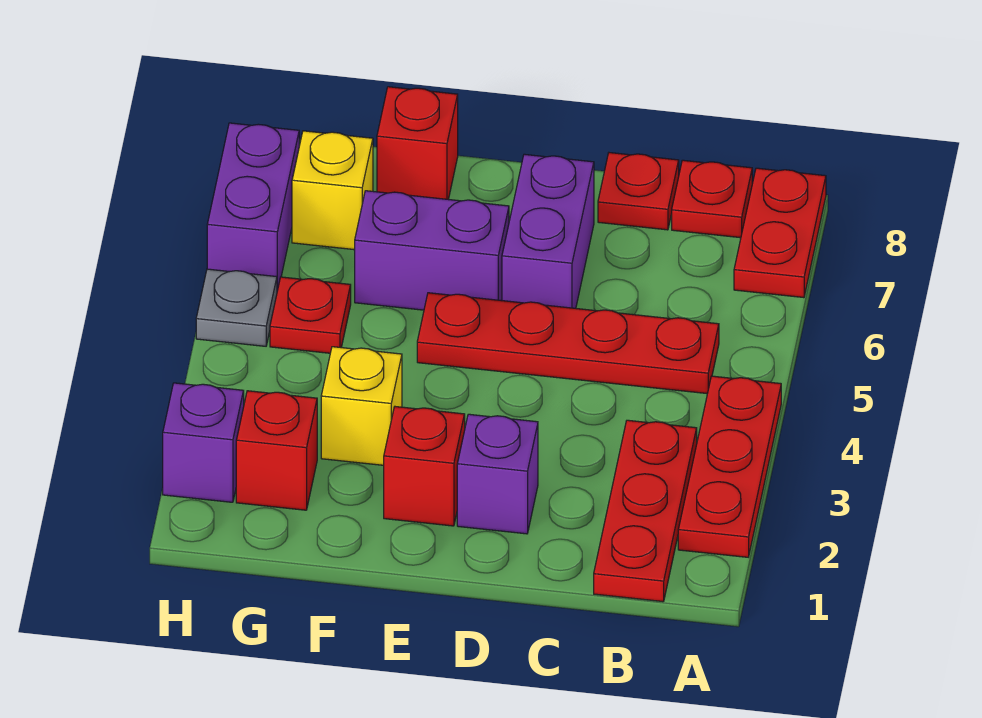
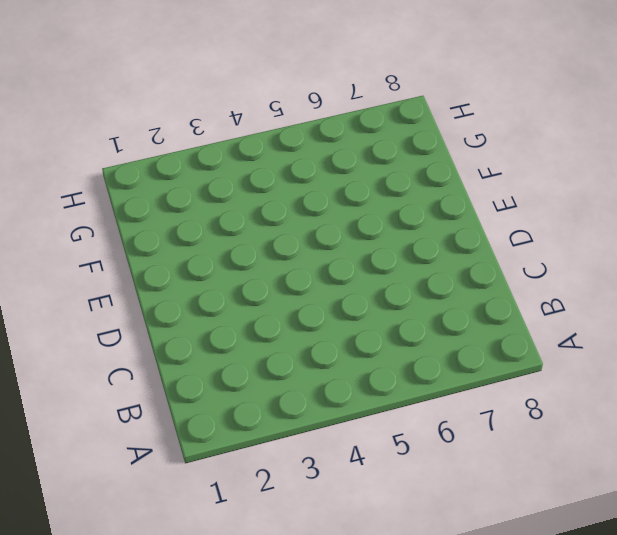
none -> red plate A2:A4 level 1
none -> red plate A7:A8 level 1
none -> red plate B1:B3 level 1

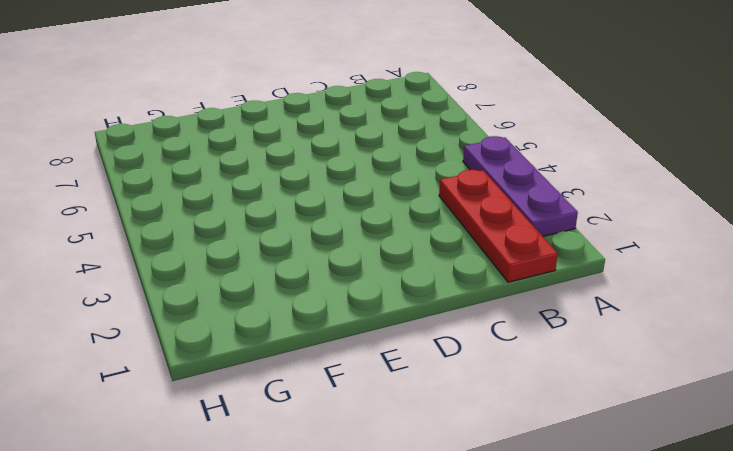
purple plate A2:A4 level 1 -> red plate A2:A4 level 1
none -> red plate A7:A8 level 1
none -> red plate B5:E5 level 1
none -> red plate B8 level 1

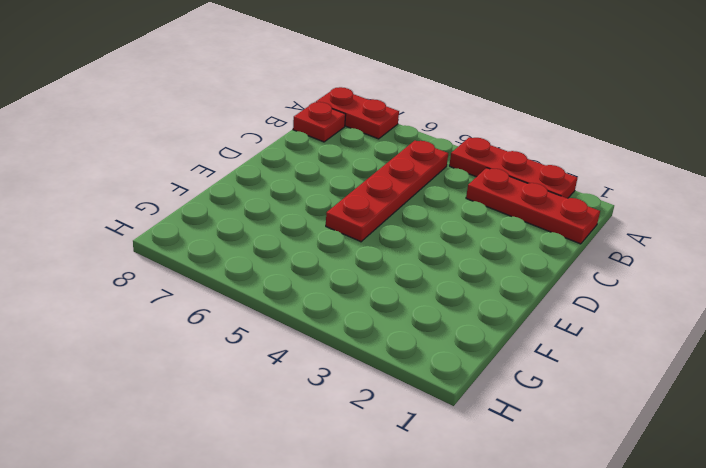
none -> red plate C8 level 1
none -> purple brick D2 level 1
none -> purple brick D6:D7 level 1

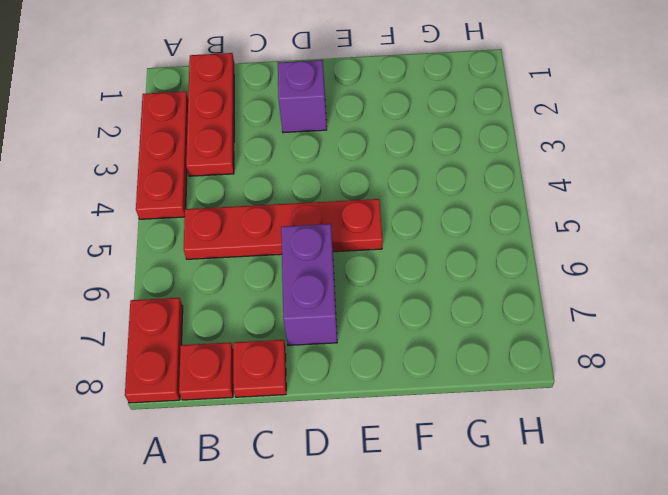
none -> red brick E2 level 1
none -> purple brick E6:F6 level 1
none -> yellow brick F3 level 1

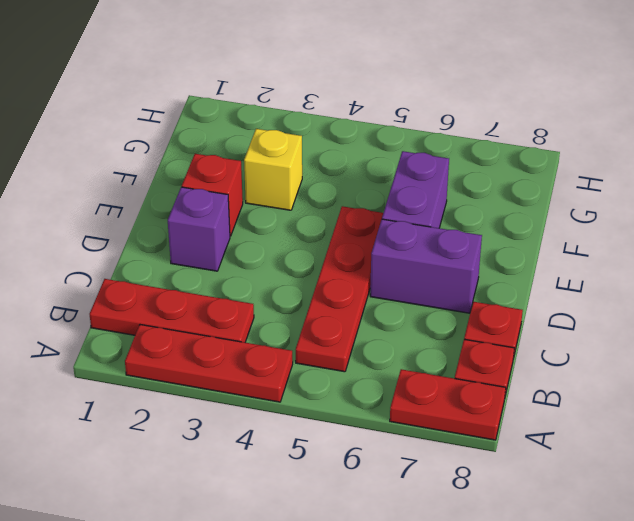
none -> red brick F8 level 1
none -> red brick G2 level 1
none -> red plate G5 level 1

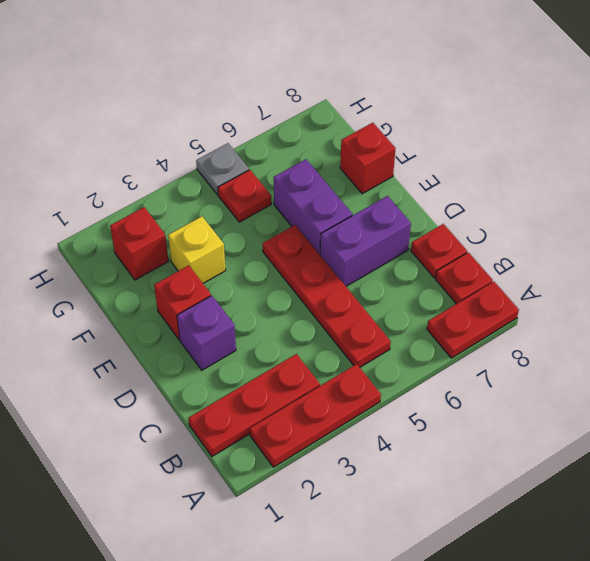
none -> yellow brick G7 level 1
none -> purple brick H2 level 1
none -> purple brick H6:H7 level 1

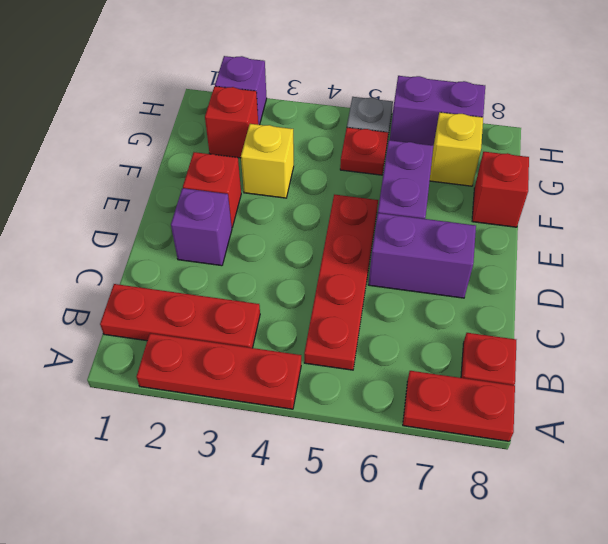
none -> red plate C8 level 1

